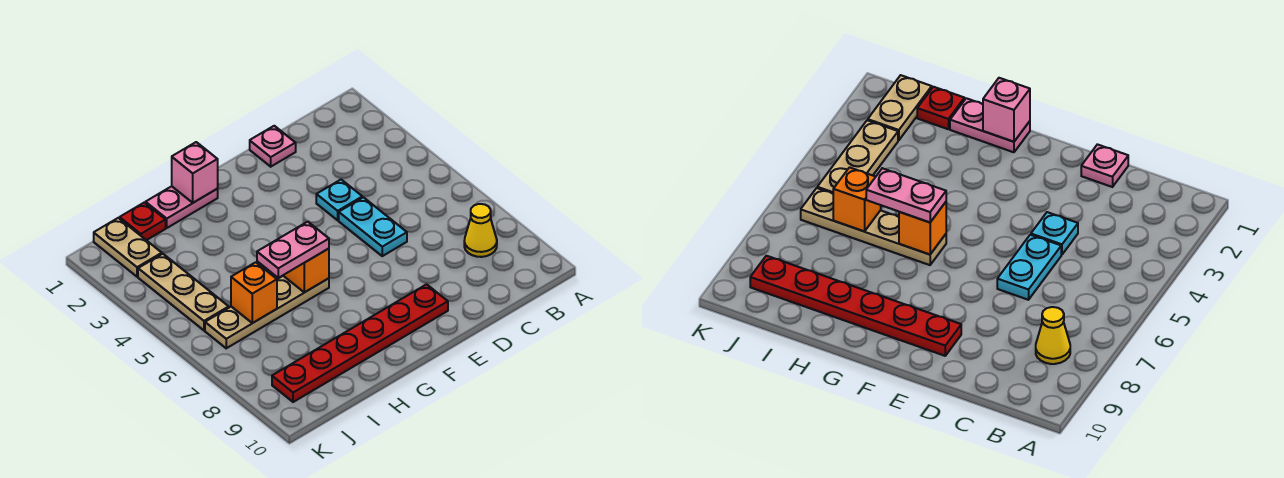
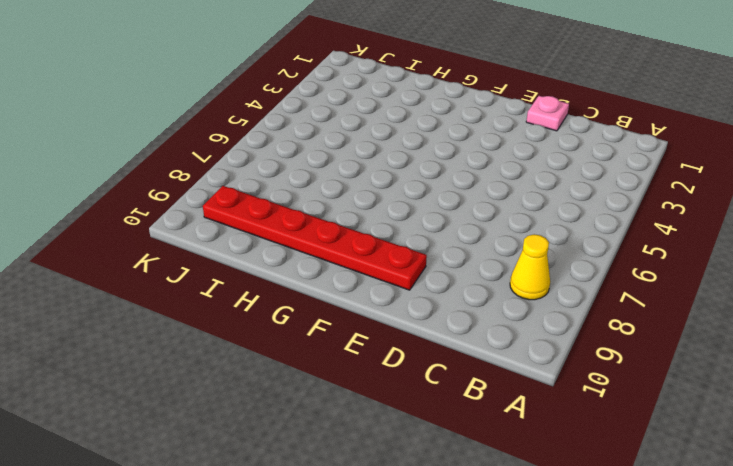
none -> cyan plate D4 level 1
none -> cyan plate D5:D6 level 1
none -> pink plate G1:H1 level 1

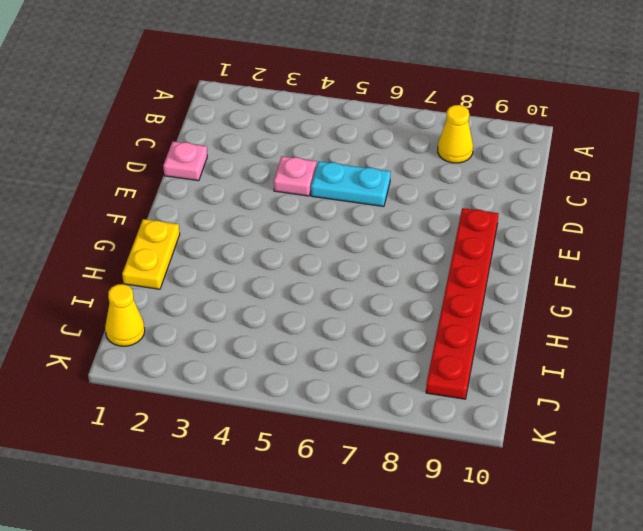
pink plate D4 level 1 -> cyan plate D4 level 1
yellow plate G1:H1 level 1 -> pink plate G1:H1 level 1
yellow cone J1 level 1 -> tan plate J1:J2 level 1
none -> tan plate G6:J6 level 1
none -> red plate I1 level 1
none -> tan plate J3:J5 level 1

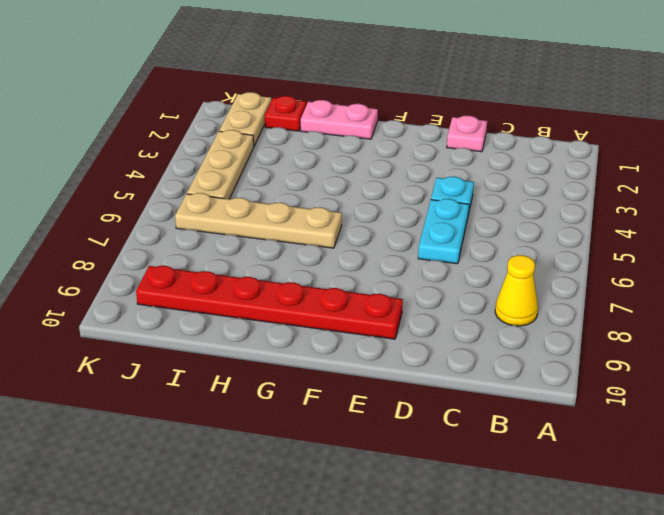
none -> pink brick G1 level 2
none -> orange brick G6 level 2
none -> orange brick I6 level 2

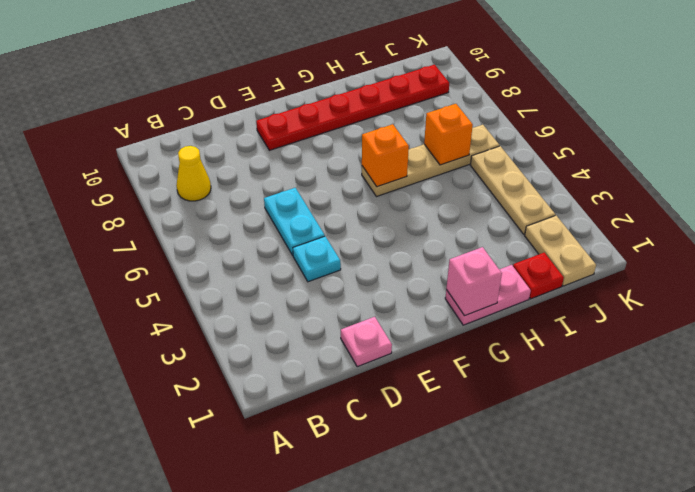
none -> pink plate G6:H6 level 3

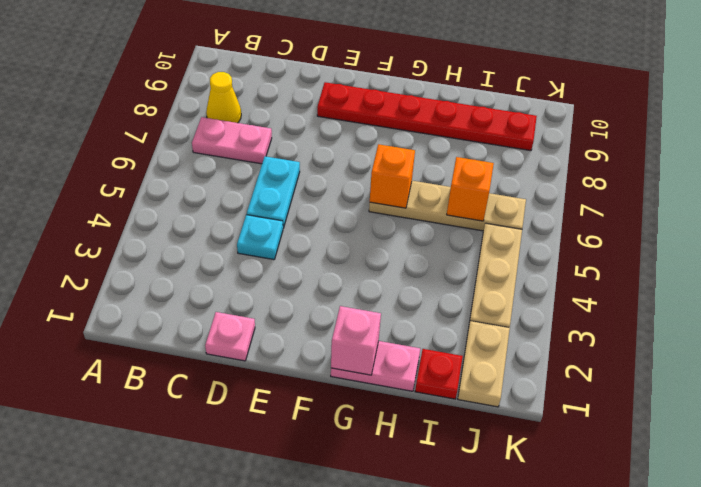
pink plate B7:C7 level 1 -> pink plate G6:H6 level 3

